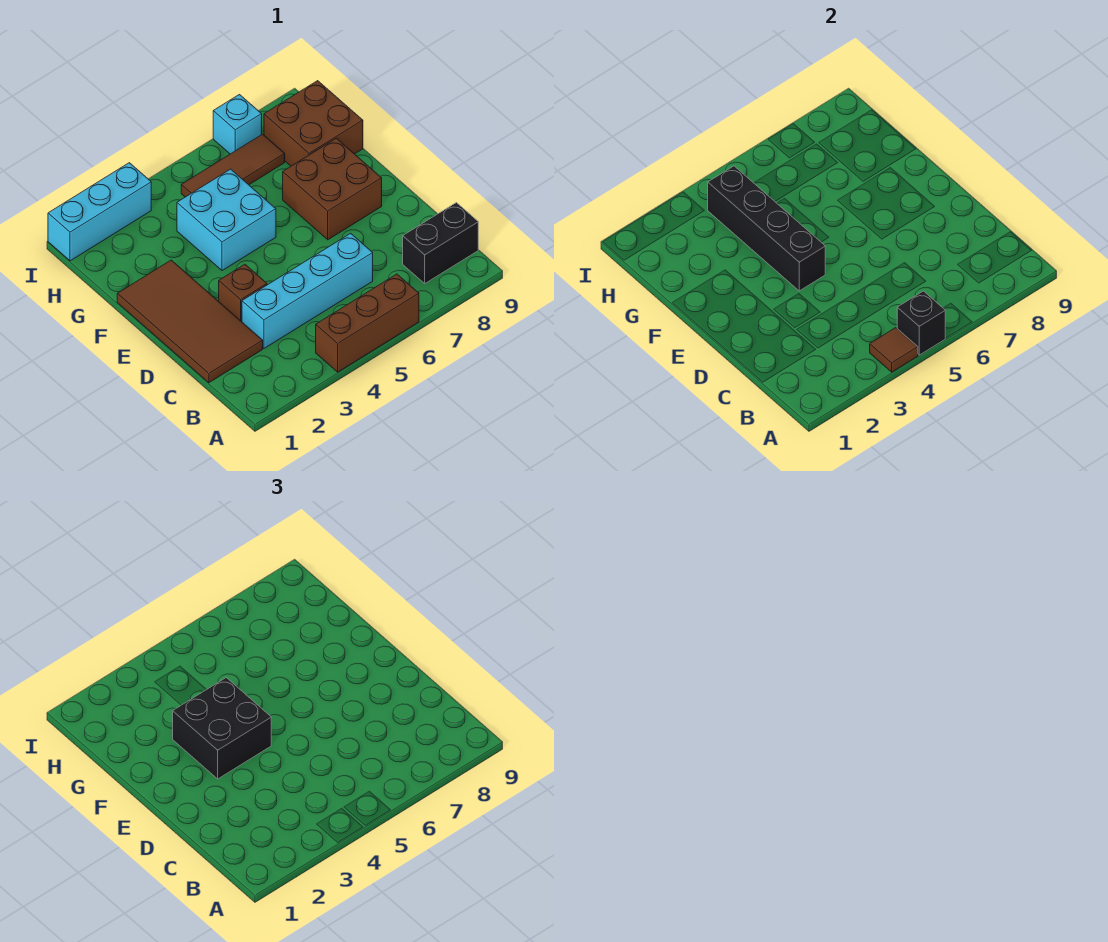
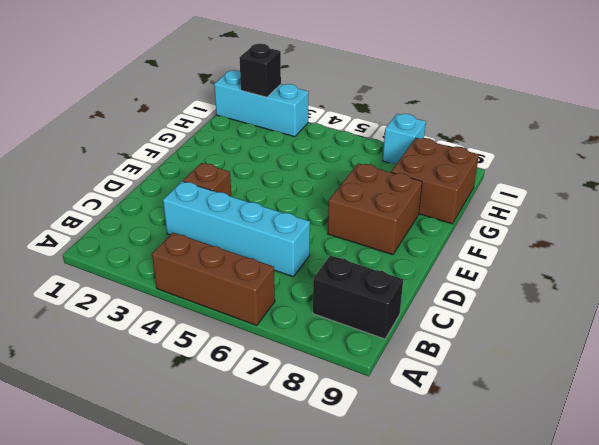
black brick I2 level 2 -> black brick A5 level 2
none -> brown tile C1:F2 level 1
none -> cyan brick F4:G5 level 1
none -> brown tile H5:H7 level 1

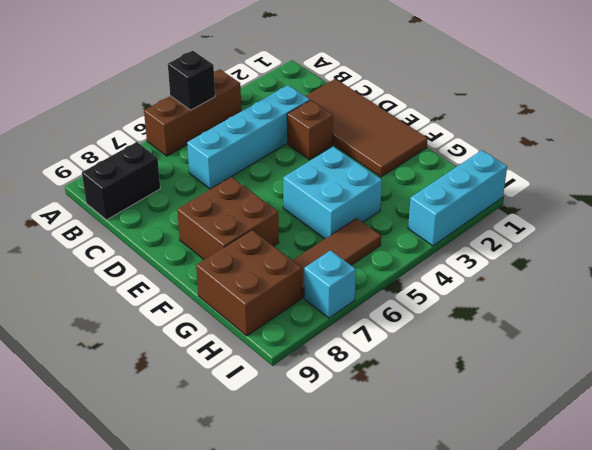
none -> brown tile A4 level 2
none -> black brick E4:H4 level 2
none -> black brick E3:F4 level 3

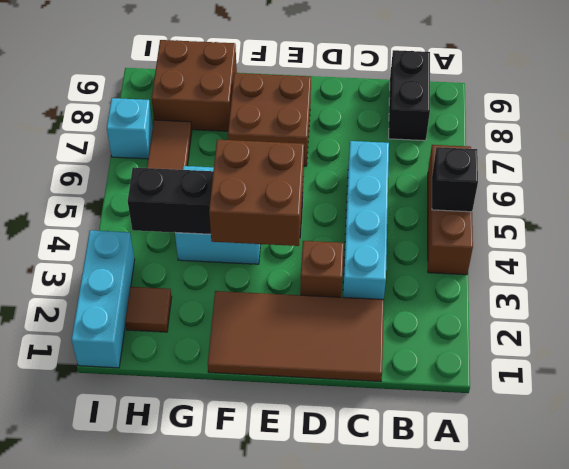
brown brick E3:F4 level 3 -> black brick E3:F4 level 3
brown tile H2 level 1 -> brown tile A4 level 2

